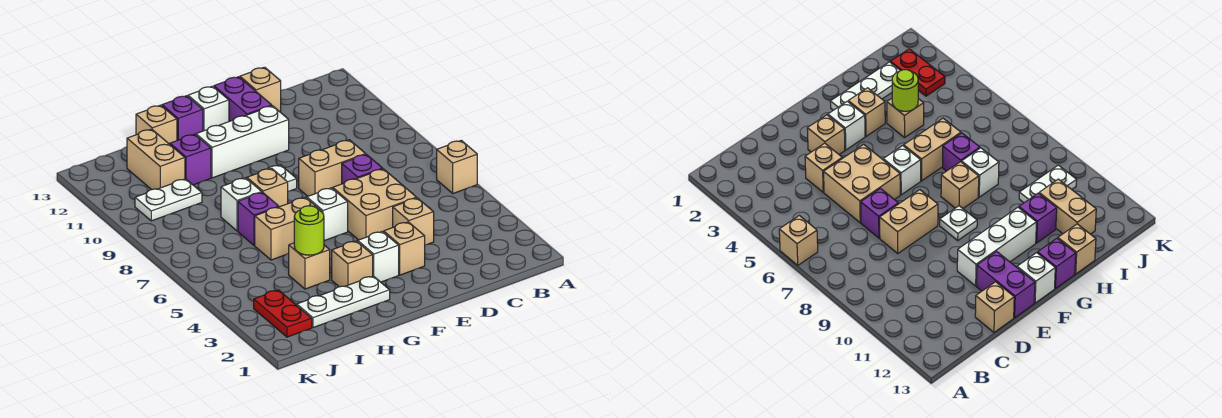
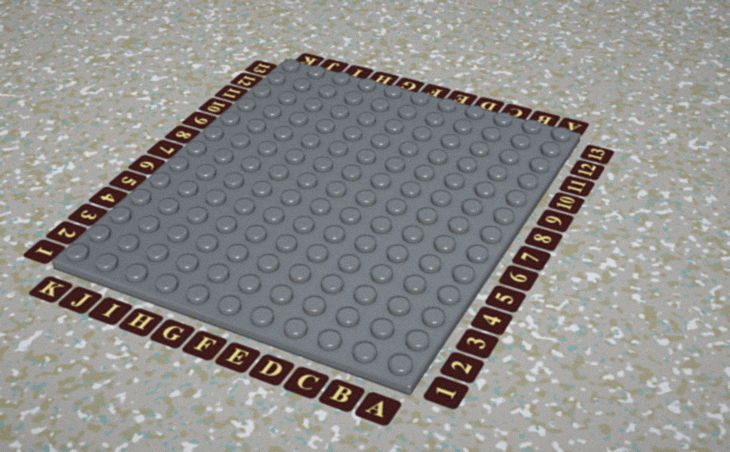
none -> tan brick A6 level 1
none -> tan brick D4 level 1
none -> tan brick D5:E6 level 1

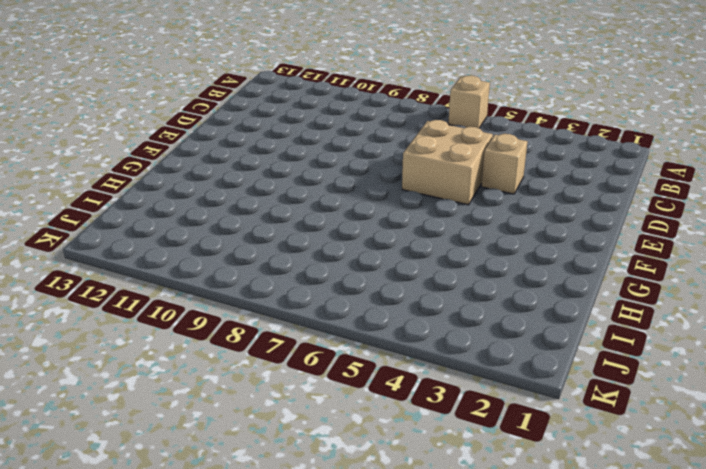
none -> purple brick D7 level 1
none -> tan brick D8:E8 level 1
none -> tan brick D13 level 1

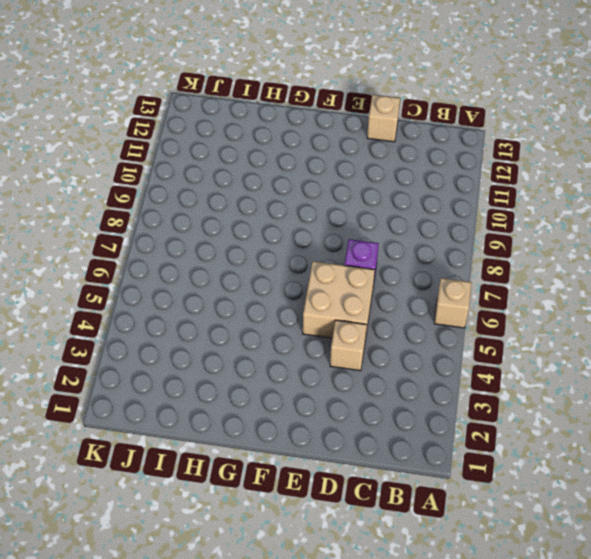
none -> tan brick D8:E8 level 1
none -> tan brick E3 level 1
none -> white brick E11:G11 level 1

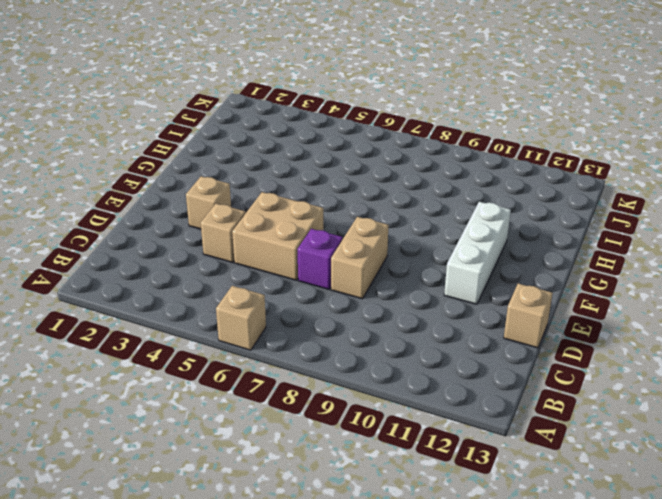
none -> purple brick E12:E13 level 1
none -> white brick F3 level 1
none -> white brick F6 level 1

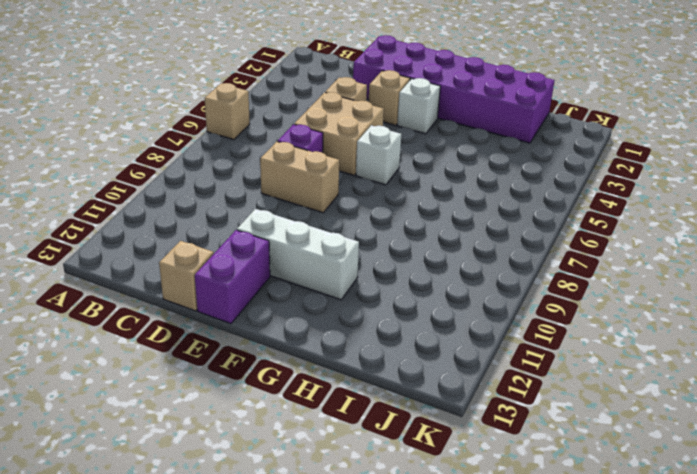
purple brick D1:I2 level 1 -> white plate G2:I2 level 1
none -> white plate F9 level 1
none -> white brick F13 level 1
none -> tan brick G3 level 1

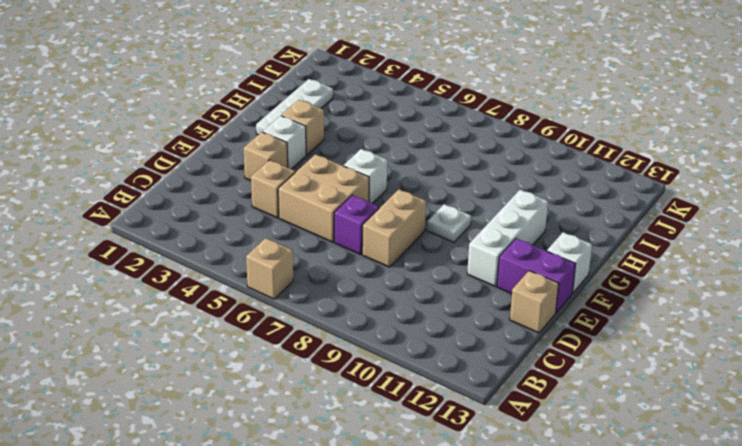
none -> tan brick G6:H6 level 1
none -> tan brick G8 level 1
none -> purple brick G13 level 1

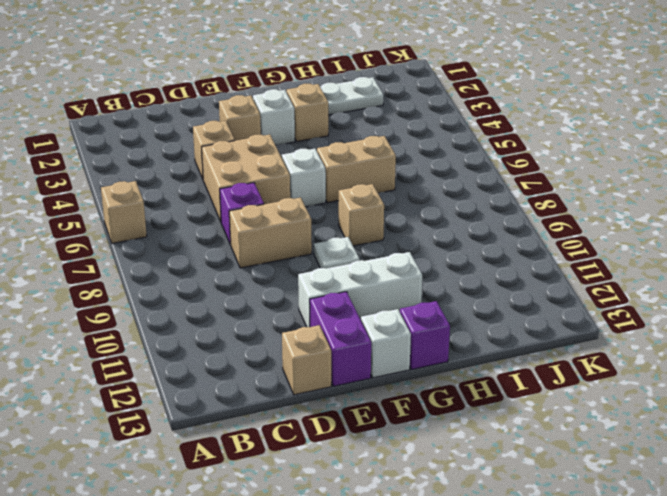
none -> tan brick H4 level 1
none -> purple brick H7 level 1
none -> white brick H8 level 1

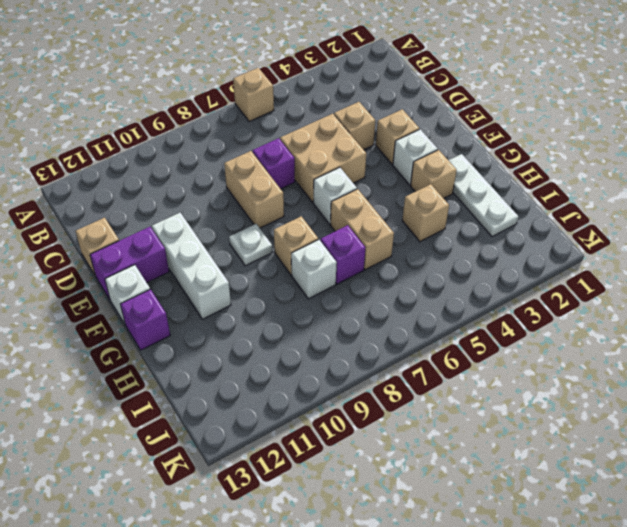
none -> purple brick H11 level 1
none -> tan brick H13 level 1
none -> white plate I10:J10 level 1

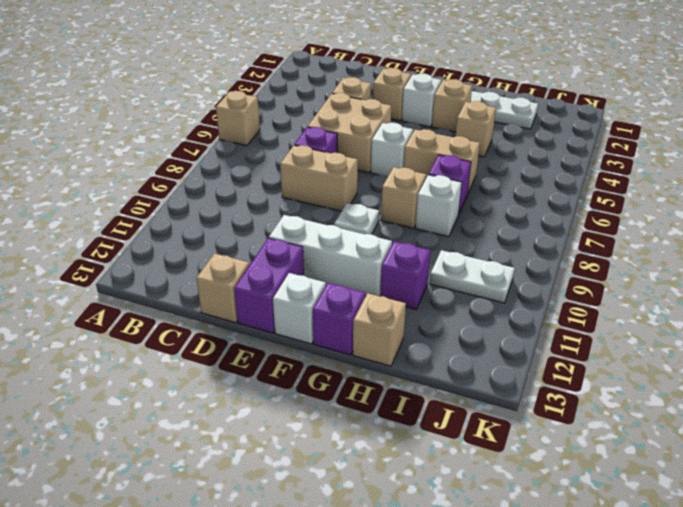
none -> tan brick I11:I12 level 1
none -> red plate J2:J3 level 1
none -> lime round brick H4 level 2

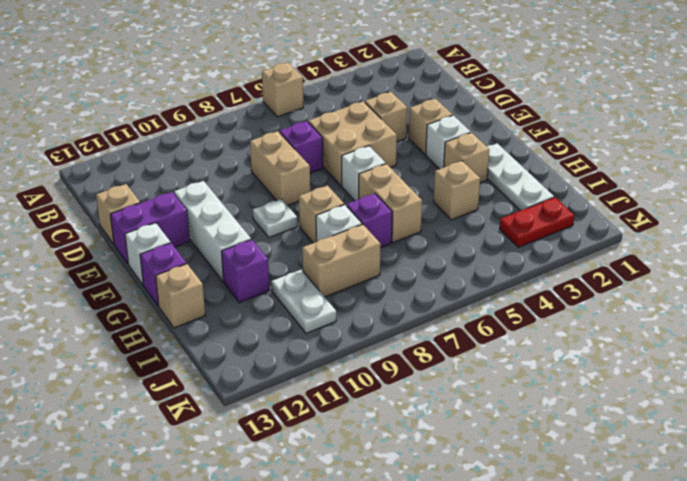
tan brick I8:I9 level 1 -> tan brick I11:I12 level 1
none -> lime round brick H4 level 2

